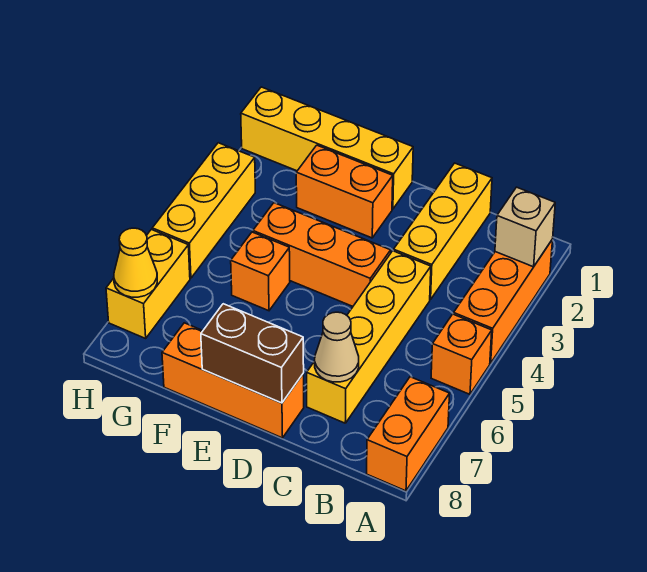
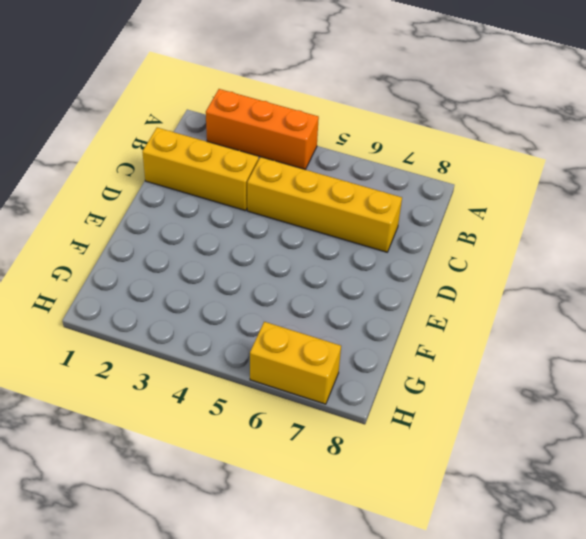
none -> orange brick A5 level 1
none -> orange brick A7:A8 level 1
none -> orange brick D4:F4 level 1

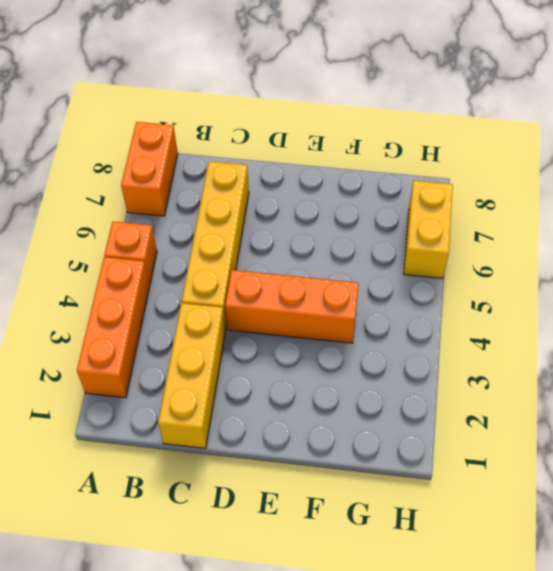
none -> orange brick D8:F8 level 1
none -> yellow brick E1:H1 level 1
none -> orange brick E2:F2 level 1

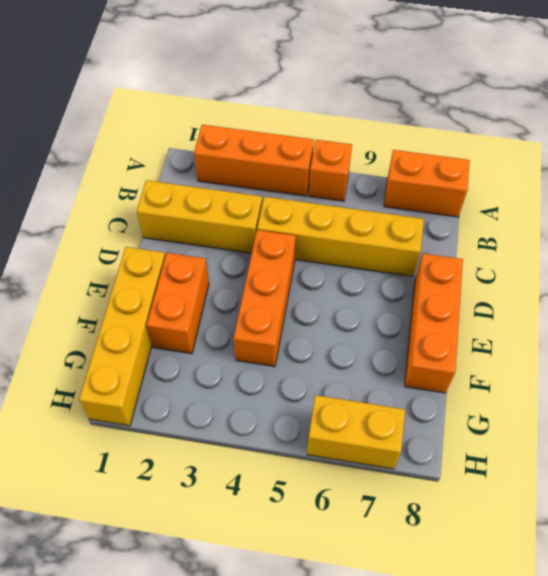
none -> orange brick F5 level 1
none -> yellow brick H3:H5 level 1
none -> tan brick A2 level 2

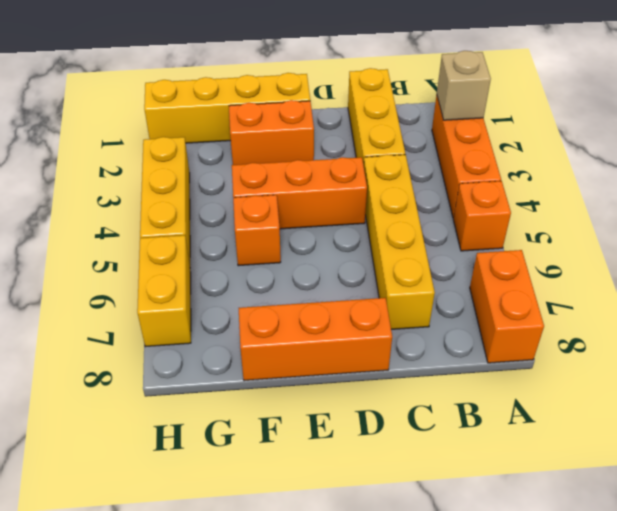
none -> tan cone C7 level 2
none -> brown brick D8:E8 level 2
none -> yellow cone H7 level 2

